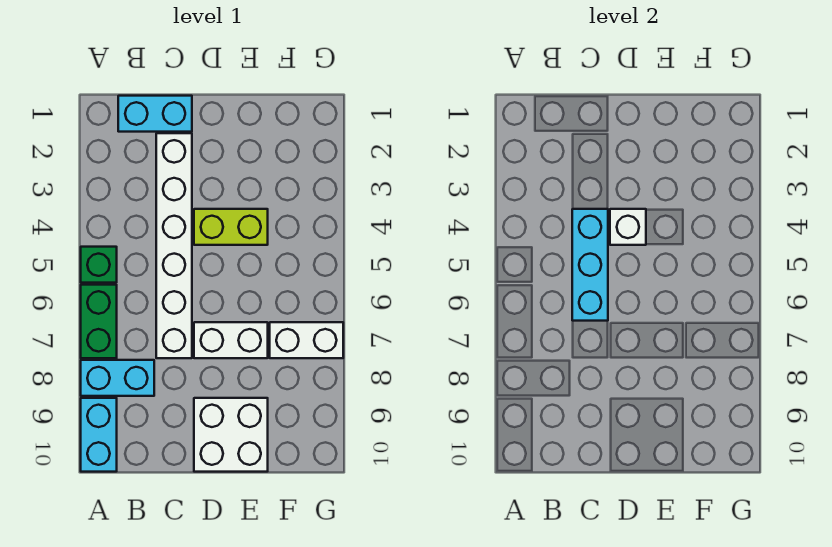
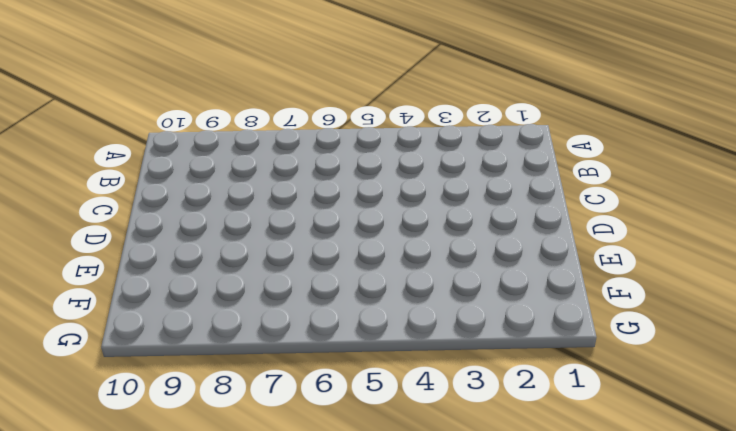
none -> green brick A5 level 1
none -> green brick A6:A7 level 1
none -> cyan brick A8:B8 level 1

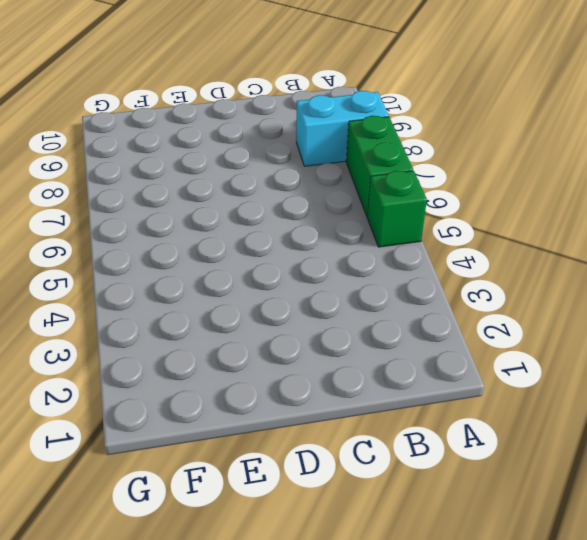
none -> cyan brick A9:A10 level 1
none -> cyan brick B1:C1 level 1
none -> white brick C2:C7 level 1

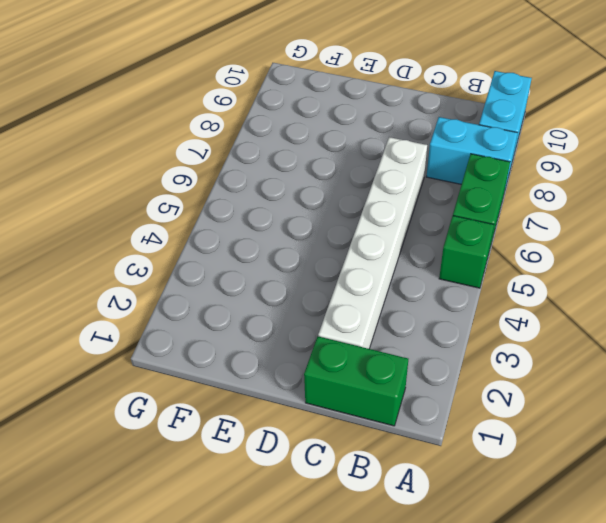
green brick B1:C1 level 1 -> cyan brick B1:C1 level 1
none -> lime brick D4:E4 level 1
none -> white brick D7:E7 level 1
none -> white brick D9:E10 level 1

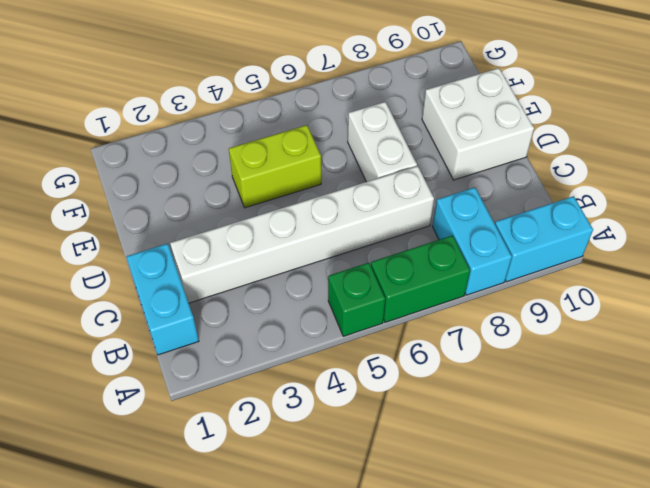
lime brick E4:E5 level 1 -> lime brick D4:E4 level 1
none -> white brick F7:G7 level 1
none -> cyan brick C4:C6 level 2
none -> white brick D4 level 2

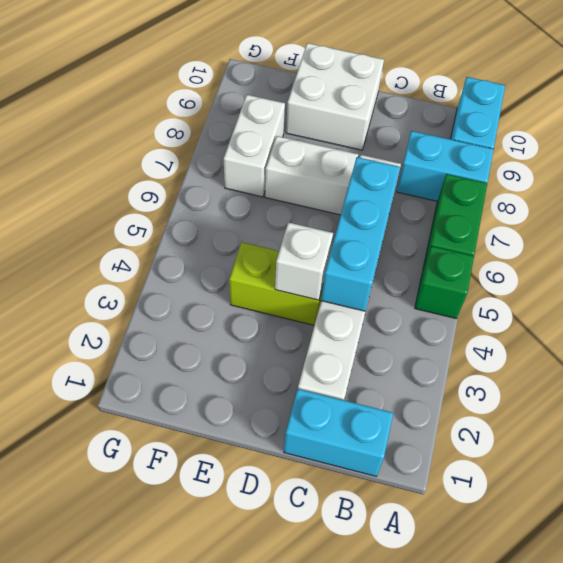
white brick F7:F8 level 1 -> white brick F7:G7 level 1

